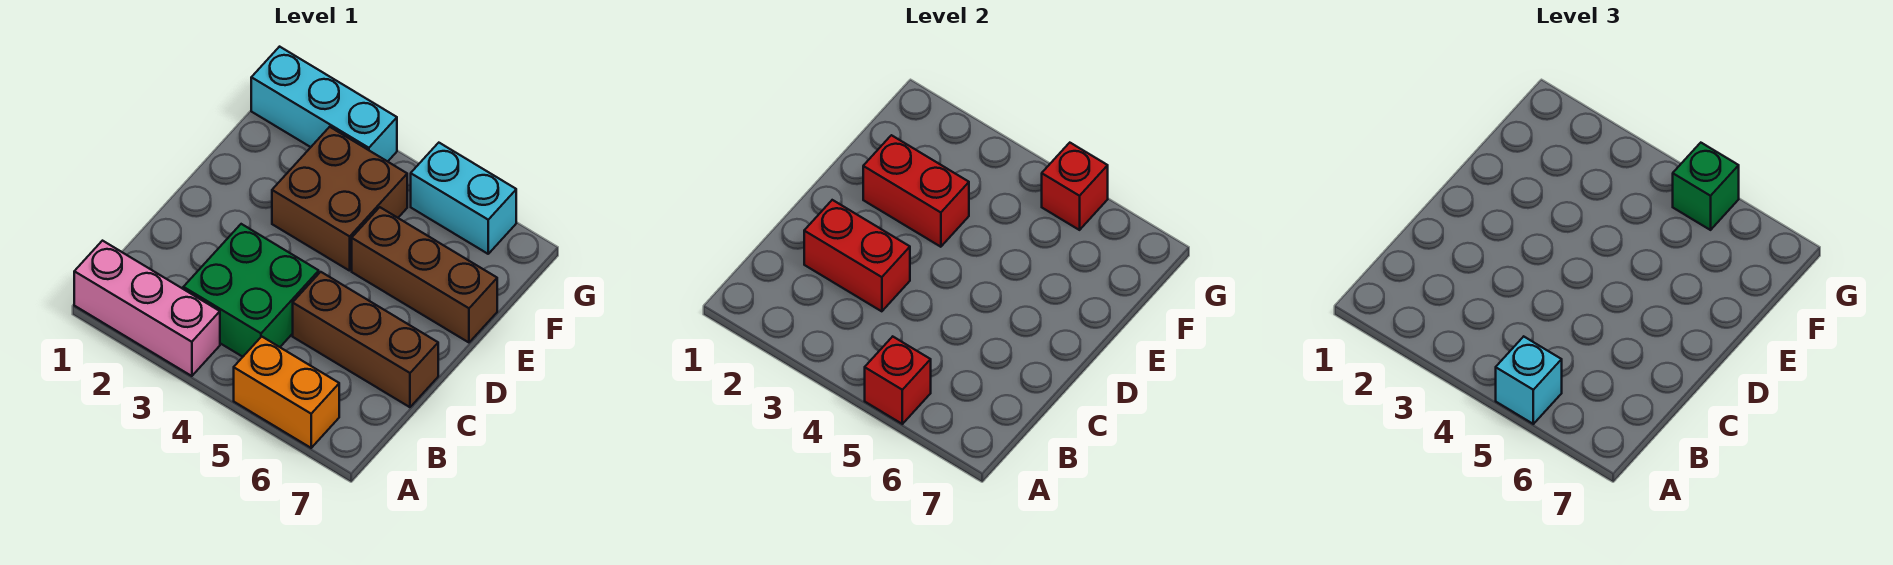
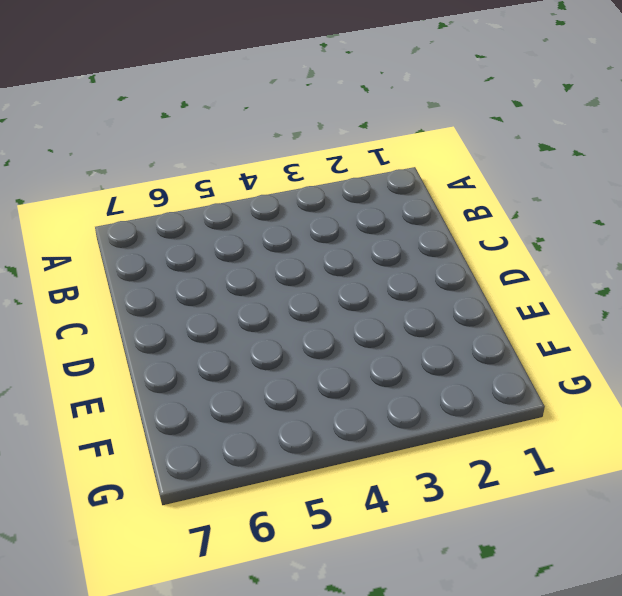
none -> pink brick A1:A3 level 1
none -> orange brick A5:A6 level 1
none -> green brick B3:C4 level 1

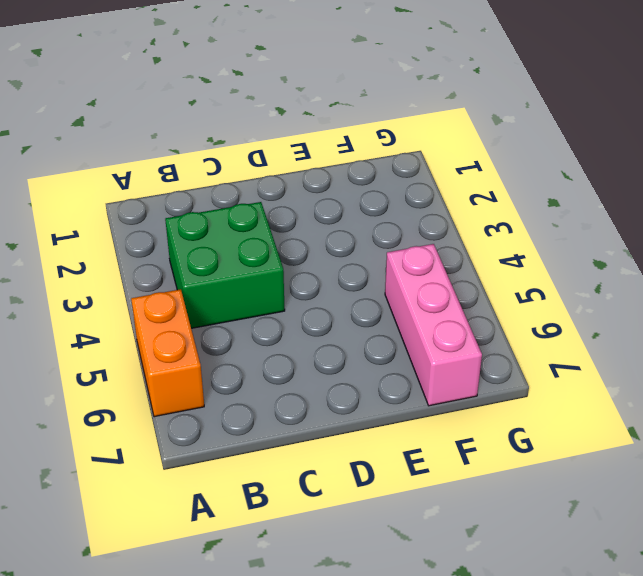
pink brick F5:F7 level 1 -> pink brick A1:A3 level 1
none -> brown brick C5:C7 level 1
none -> brown brick E3:F4 level 1
none -> brown brick E5:E7 level 1

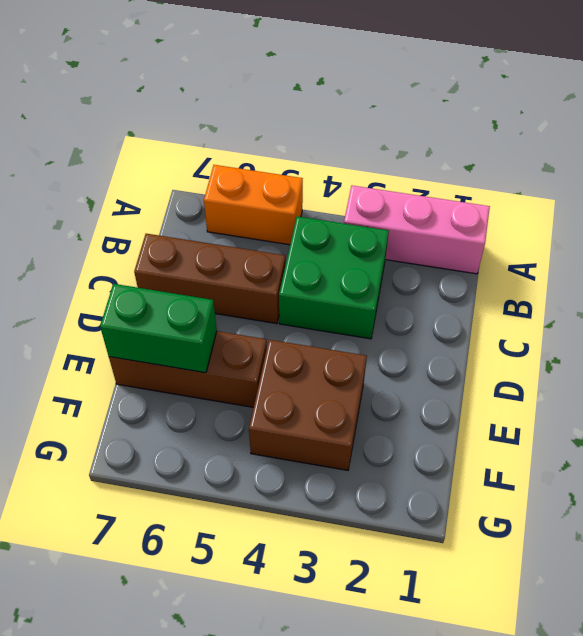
green brick E6:E7 level 2 -> none
none -> cyan brick G1:G3 level 1
none -> cyan brick G5:G6 level 1
none -> red brick A5 level 2

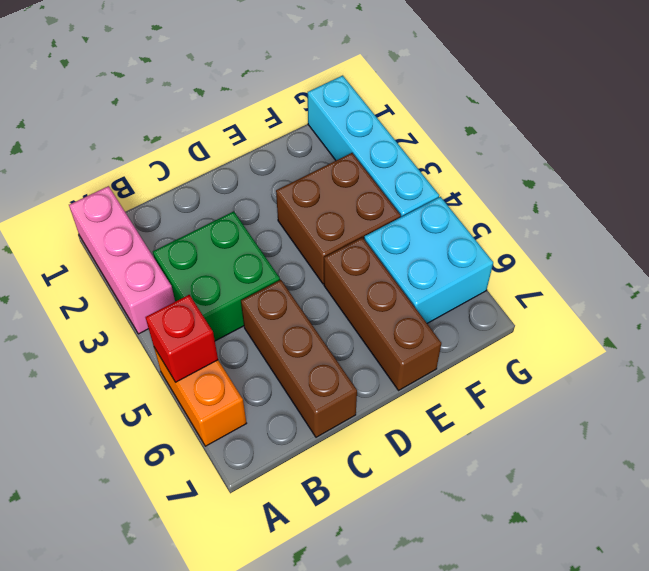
cyan brick F5:G6 level 1 -> cyan brick G5:G6 level 1
cyan brick G1:G4 level 1 -> cyan brick G1:G3 level 1
none -> red brick C2:C3 level 2
none -> red brick E2:E3 level 2
none -> red brick G5 level 2

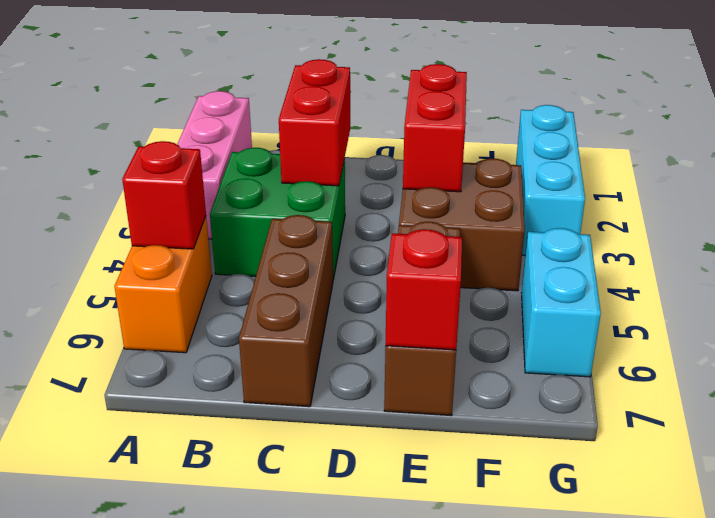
red brick E7 level 2 -> red brick G5 level 2
none -> cyan brick A5 level 3
none -> green brick G5 level 3

